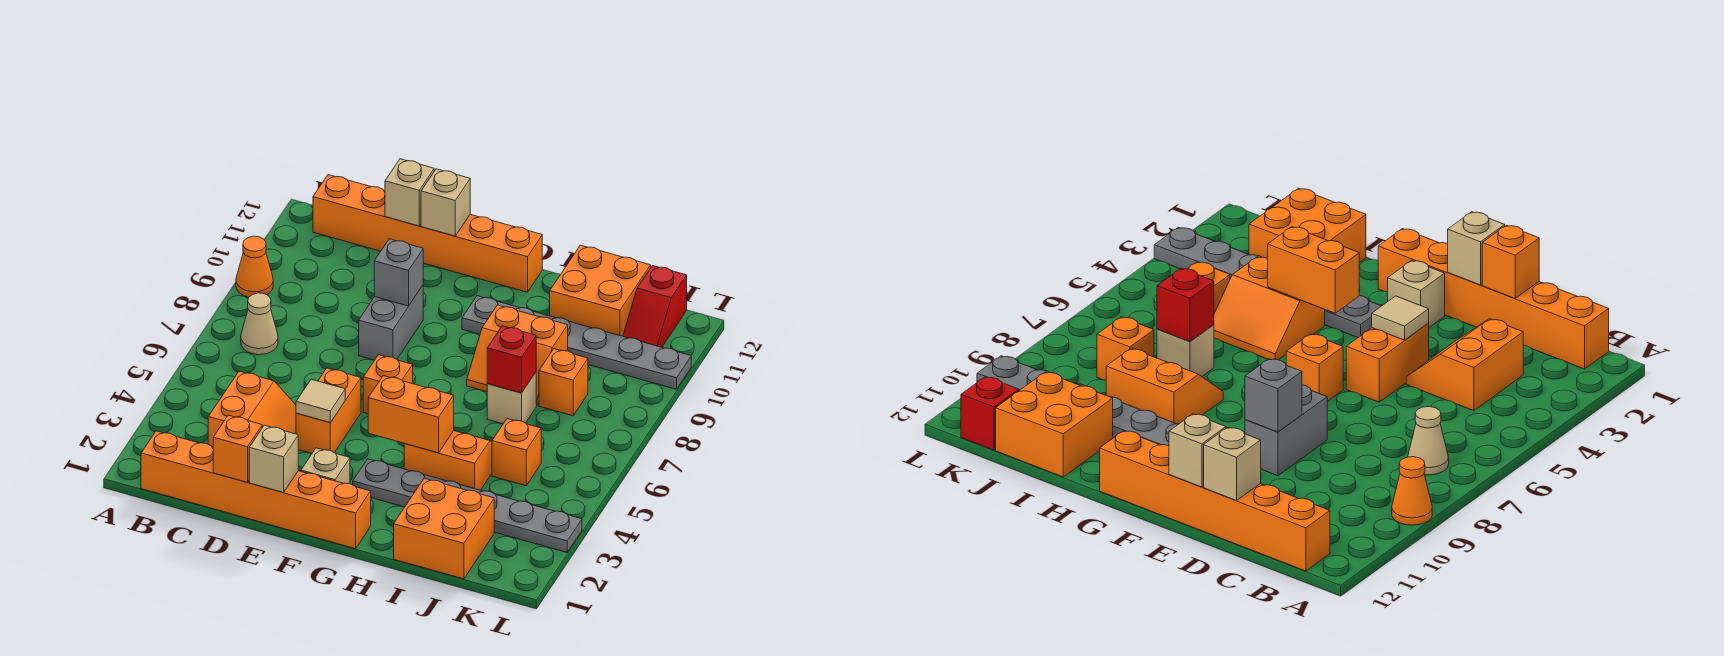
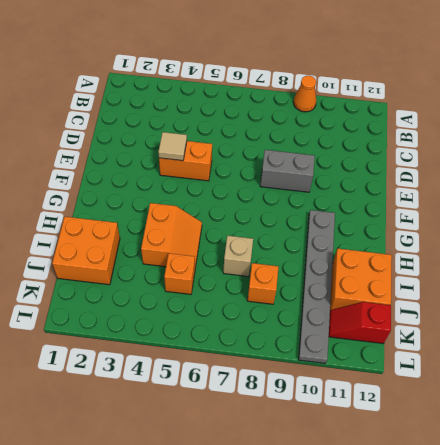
none -> orange brick B1:G1 level 1
none -> tan cone B7 level 1
none -> orange brick B12:G12 level 1

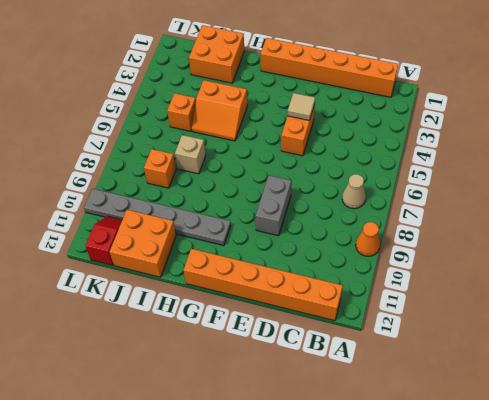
none -> orange slope C3:D4 level 1 top C
none -> tan brick F2 level 1
none -> orange brick F6 level 1

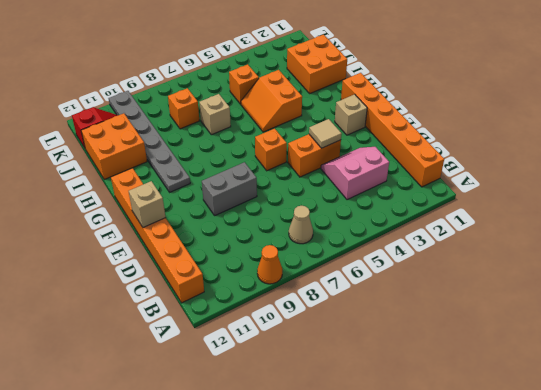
pink slope C3:D4 level 1 top C -> orange slope C3:D4 level 1 top C
none -> grey plate G3:L3 level 1
none -> orange slope H8:I9 level 1 top 9
none -> orange brick D1 level 2

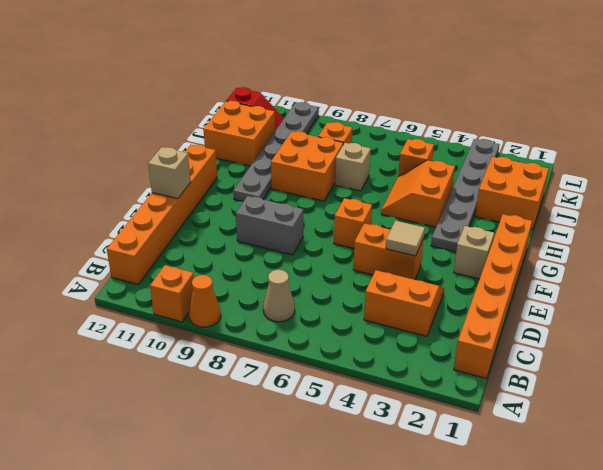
orange brick A10 level 1 -> orange brick D1 level 2
orange brick H8:I9 level 1 -> orange slope H8:I9 level 1 top 9
none -> tan brick D12 level 2
none -> tan brick E1 level 2
none -> grey brick E9 level 2

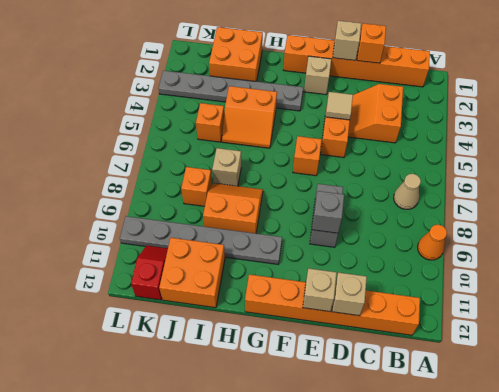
none -> orange brick G4:H4 level 2
none -> red brick I7 level 2

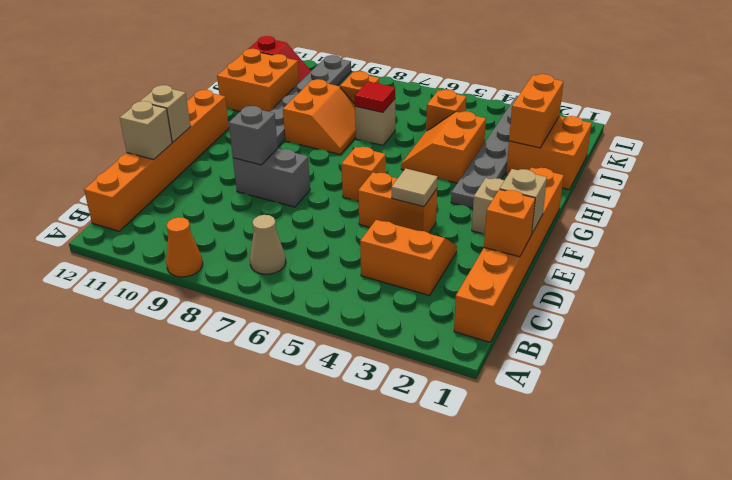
orange brick I2:J2 level 2 -> orange brick G4:H4 level 2
red tile I7 level 2 -> red brick I7 level 2

